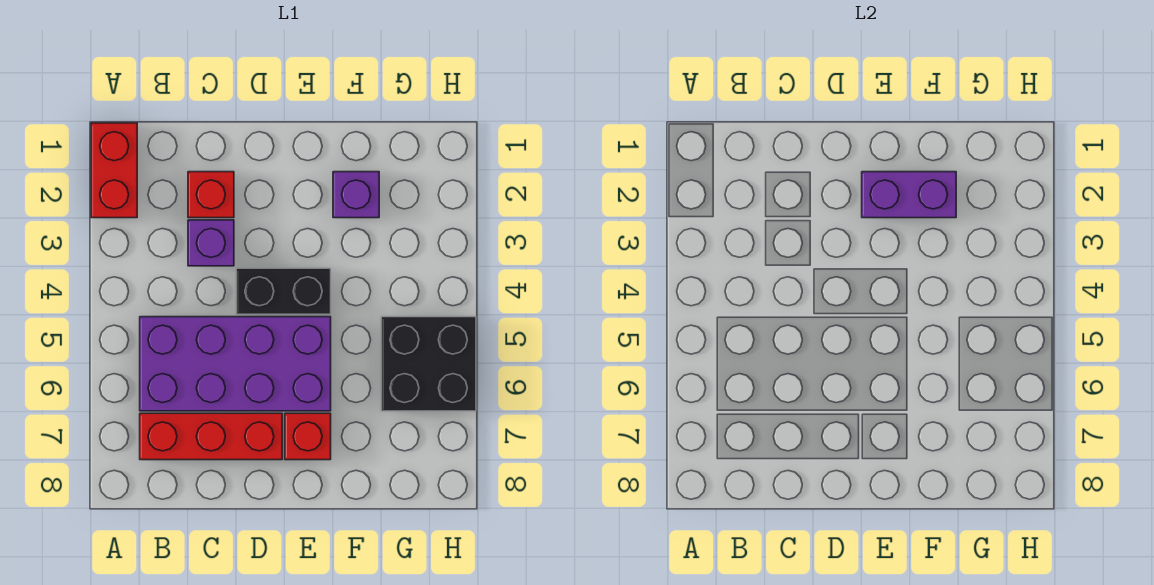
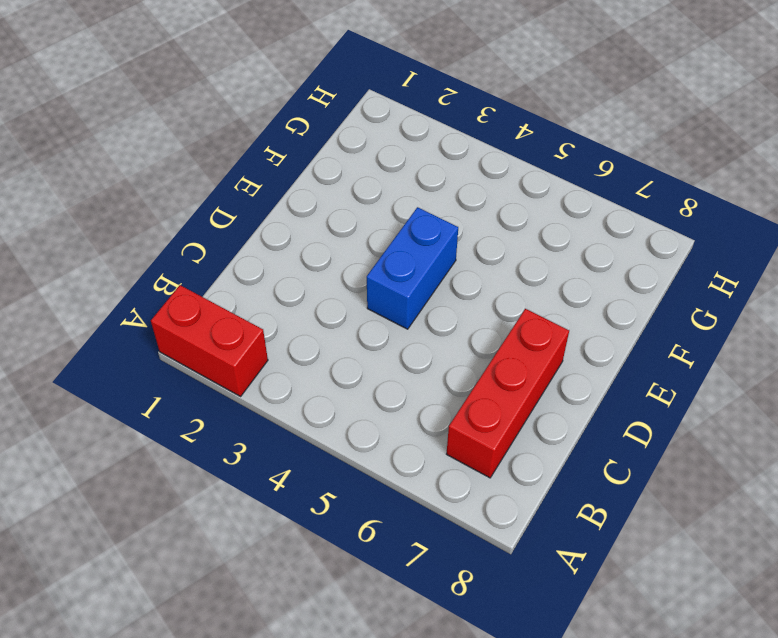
blue brick D4:E4 level 1 -> black brick D4:E4 level 1
none -> purple brick B5:E6 level 1
none -> red brick C2 level 1

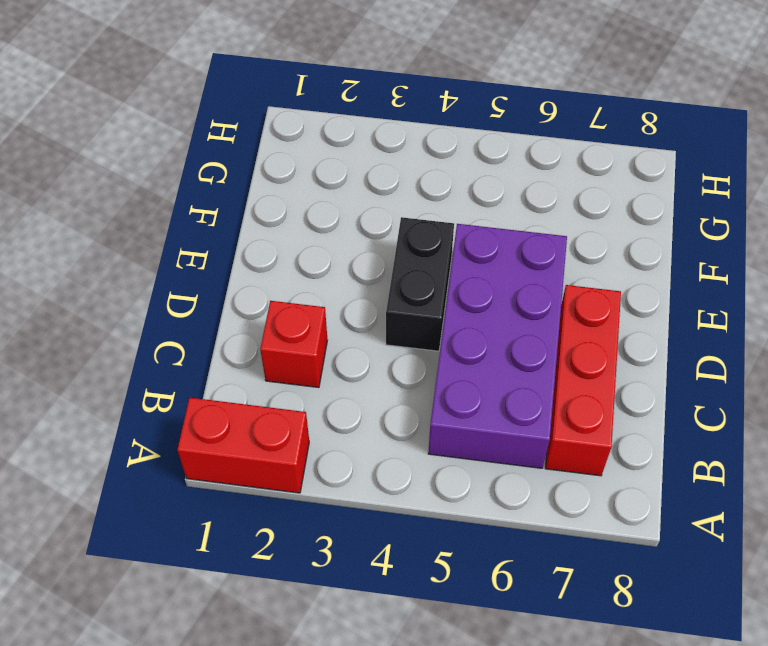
none -> purple brick C3 level 1
none -> red brick E7 level 1

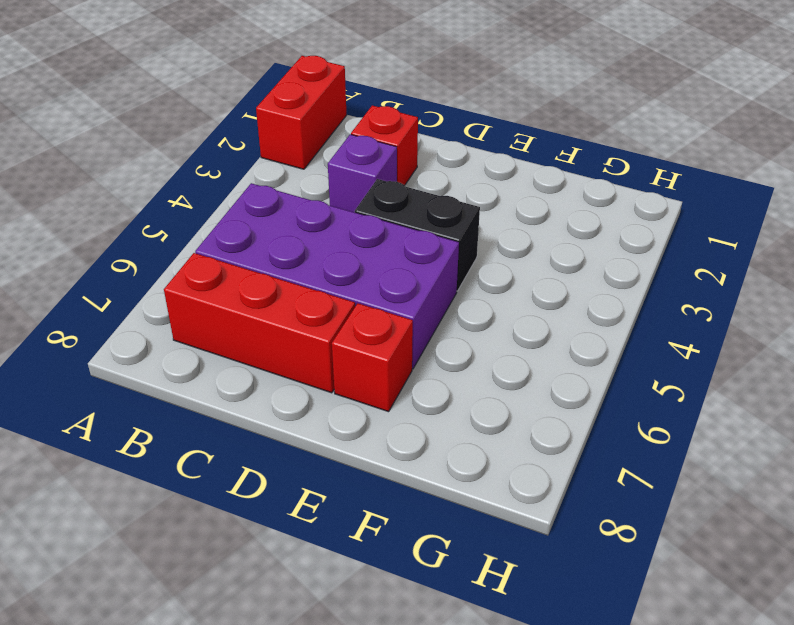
none -> purple brick F2 level 1
none -> black brick G5:H6 level 1

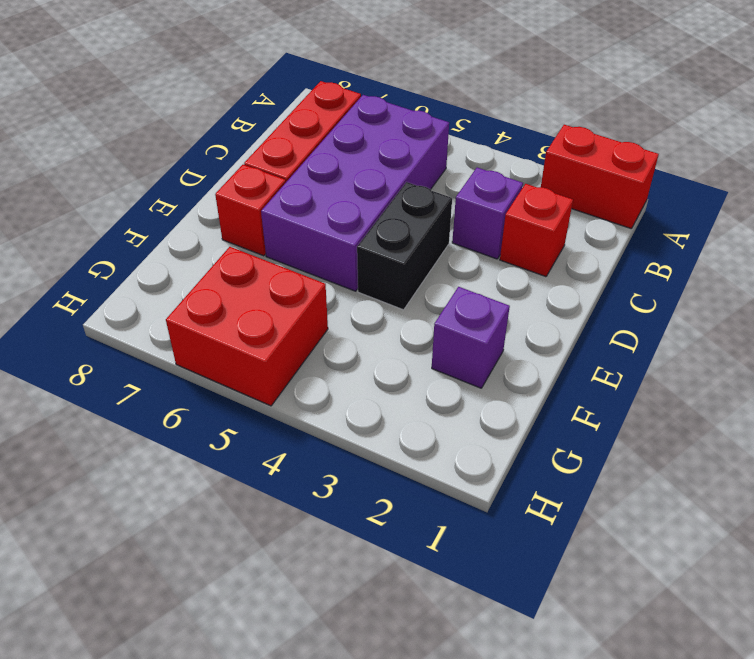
red brick G5:H6 level 1 -> black brick G5:H6 level 1
none -> purple brick E2:F2 level 2

